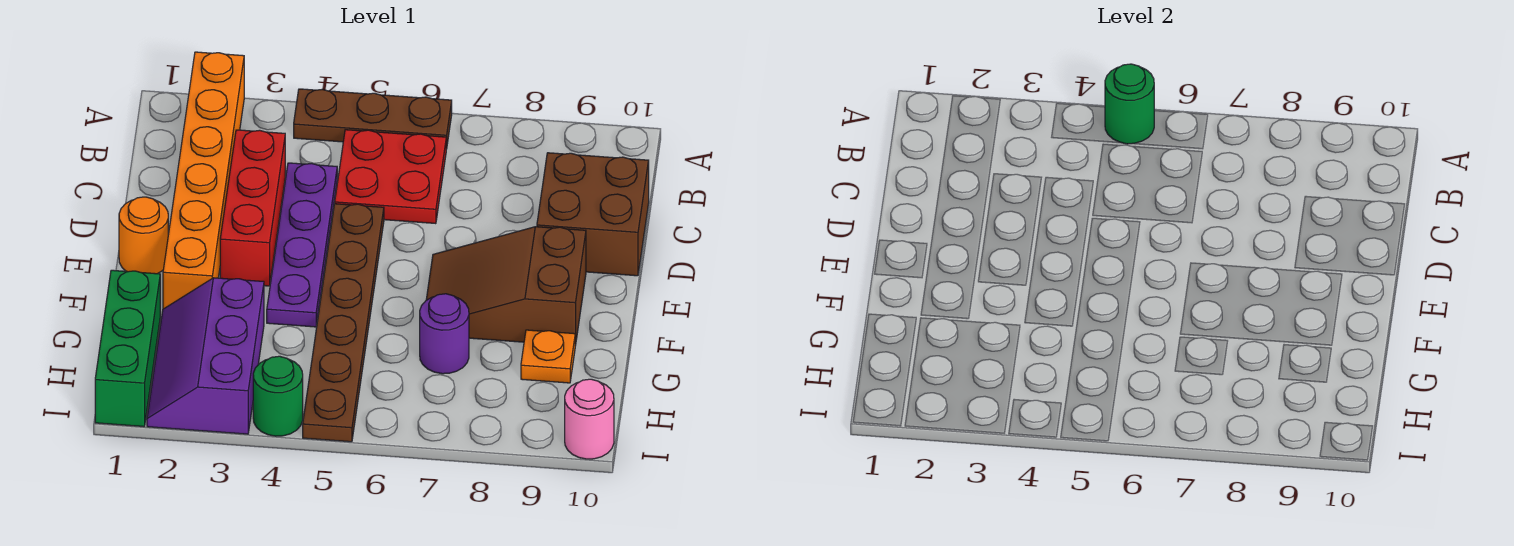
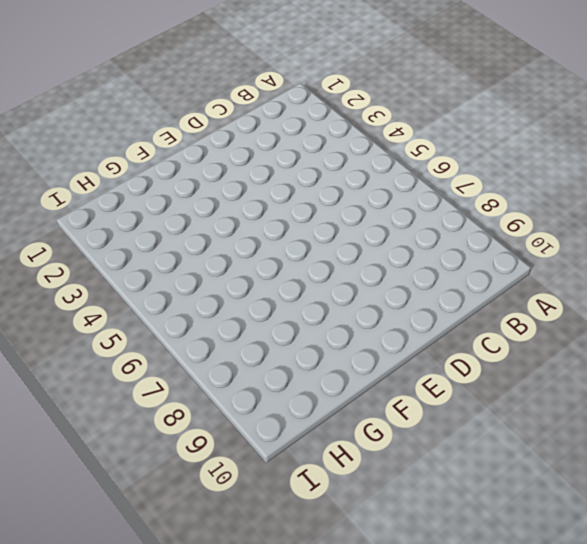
none -> orange brick A2:F2 level 1
none -> brown plate A4:A6 level 1
none -> red plate B5:C6 level 1

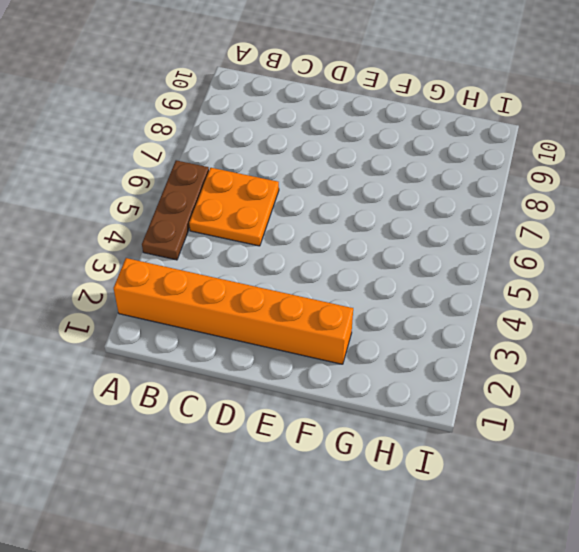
orange plate B5:C6 level 1 -> red plate B5:C6 level 1
none -> red brick C3:E3 level 1
none -> purple plate C4:F4 level 1
none -> brown brick C9:D10 level 1

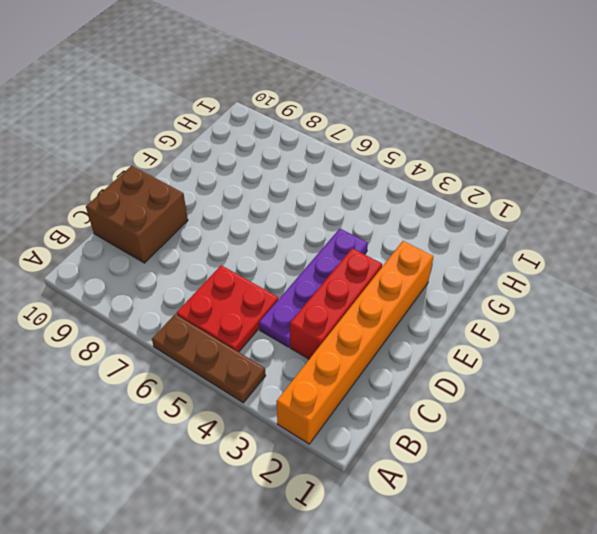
none -> brown plate D5:I5 level 1
none -> orange round brick E1 level 1
none -> brown slope E7:F9 level 1 top 9

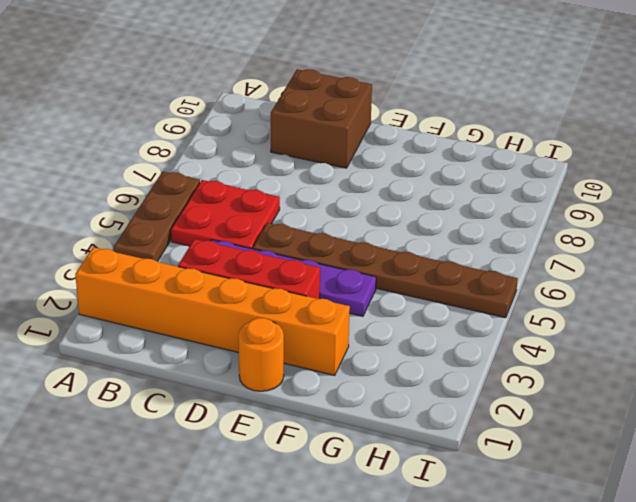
none -> brown slope E7:F9 level 1 top 9
none -> green brick G1:I1 level 1
none -> purple slope G2:I3 level 1 top 3

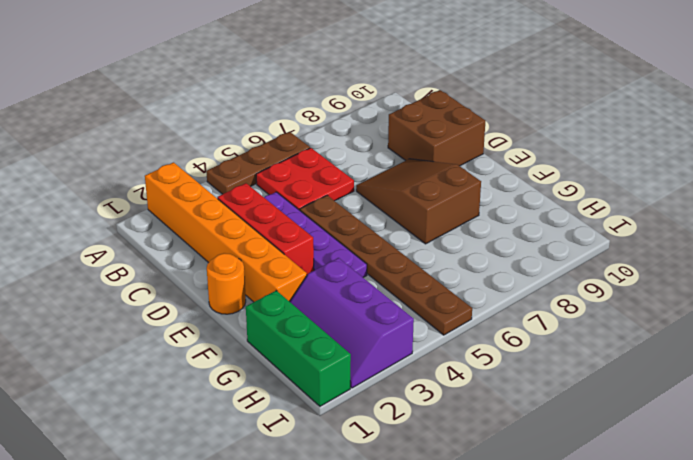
brown slope D7:F8 level 1 top F -> brown slope E7:F9 level 1 top 9
none -> purple round brick G7 level 1
none -> orange plate G9 level 1
none -> green round brick I4 level 1

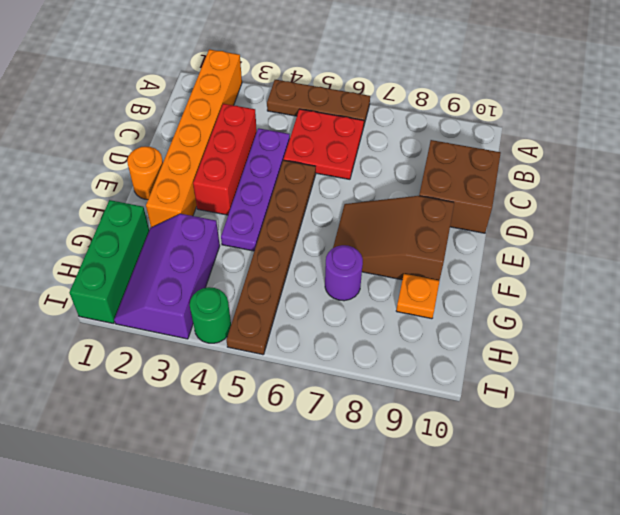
none -> pink round brick I10 level 1
none -> green round brick A5 level 2

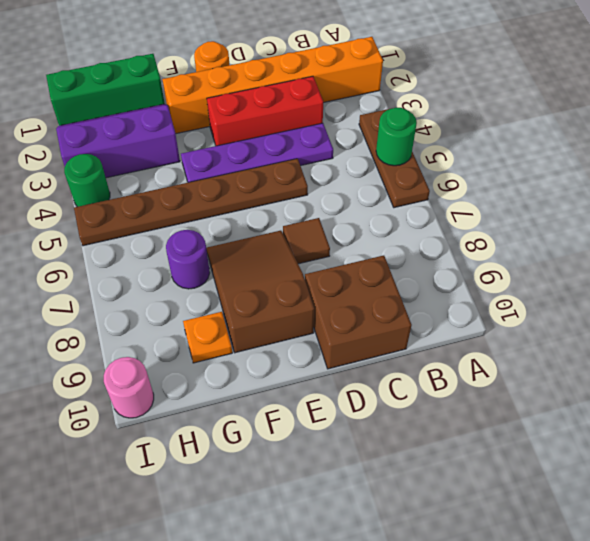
brown tile D7 level 1 -> none
none -> red plate B5:C6 level 1

